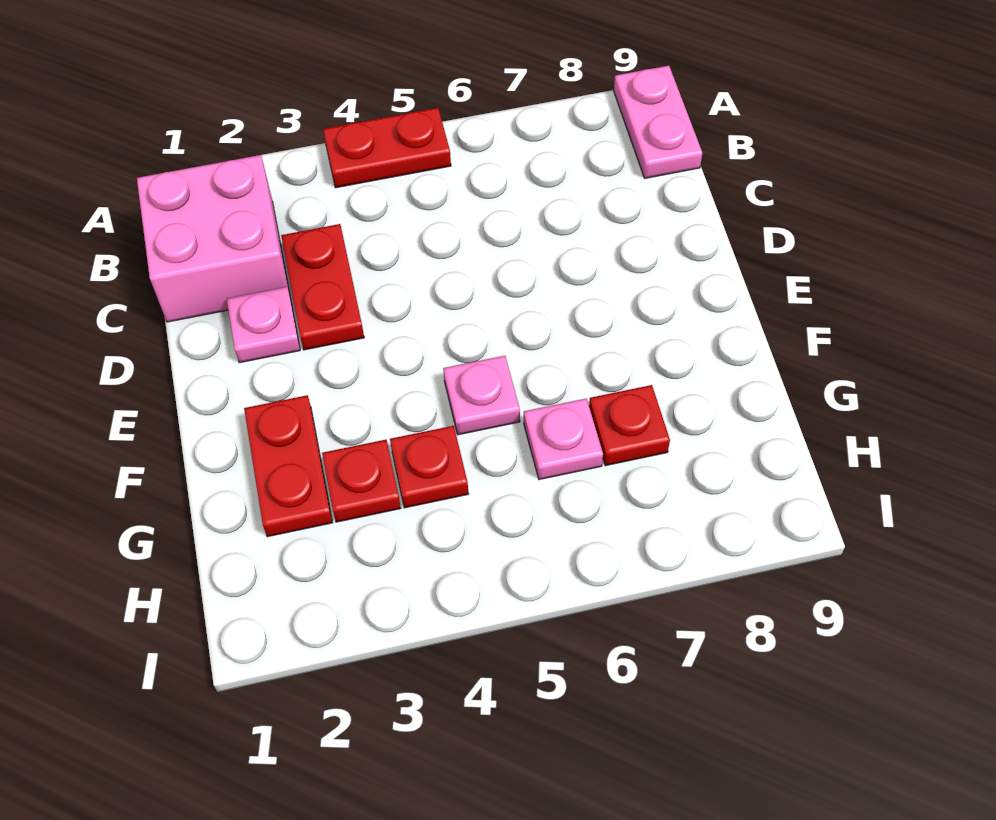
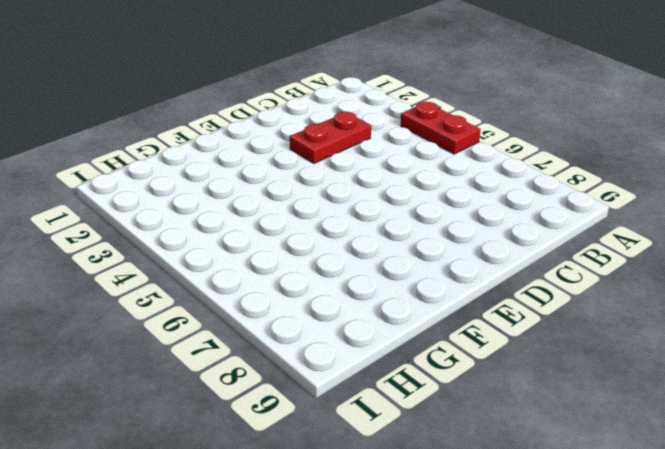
none -> pink plate A9:B9 level 1
none -> pink brick B1:C2 level 1

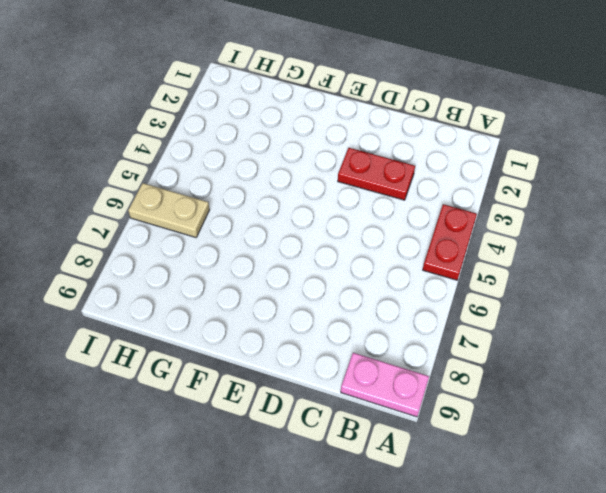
tan plate H6:I6 level 1 -> none
none -> pink brick B1:C2 level 1
none -> pink plate D2 level 1

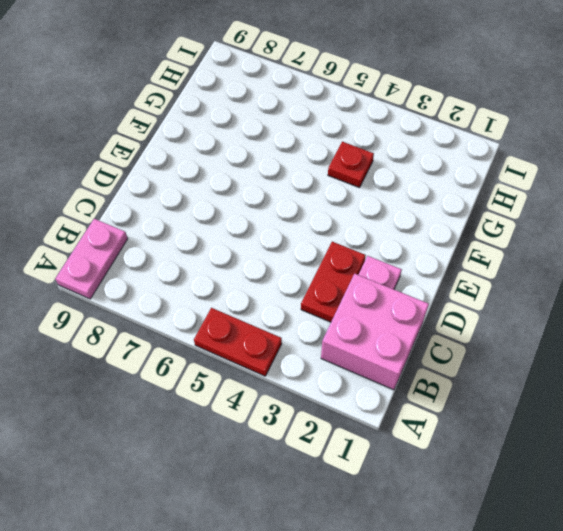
none -> red plate F2:G2 level 1
none -> pink plate F5 level 1

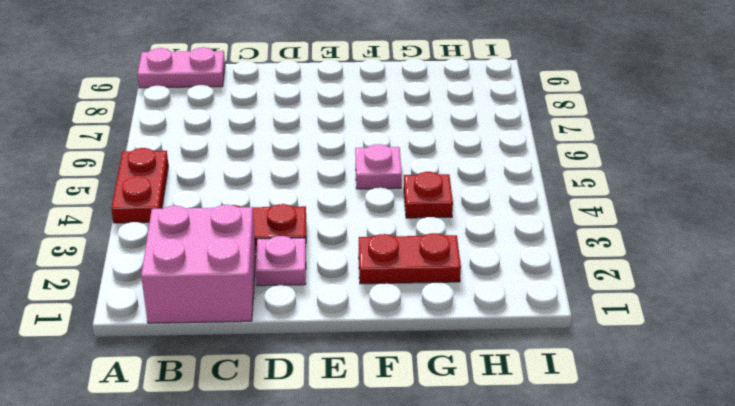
none -> red plate G3 level 1
none -> pink plate G6 level 1

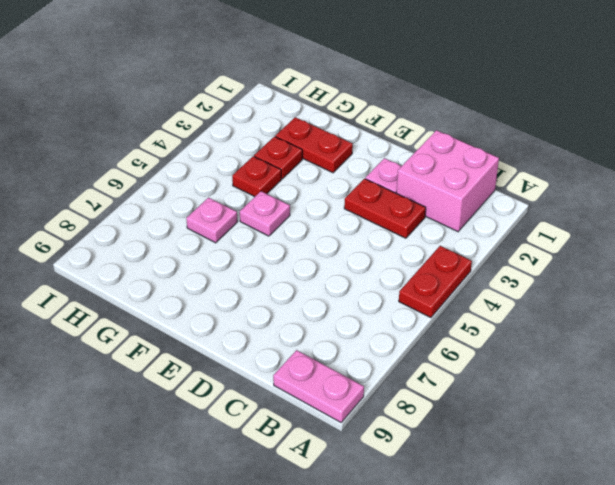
none -> red plate G7 level 1

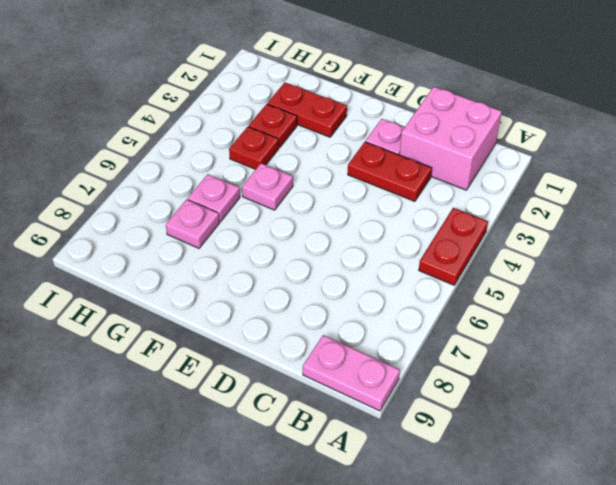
pink plate G7 level 1 -> red plate G7 level 1

